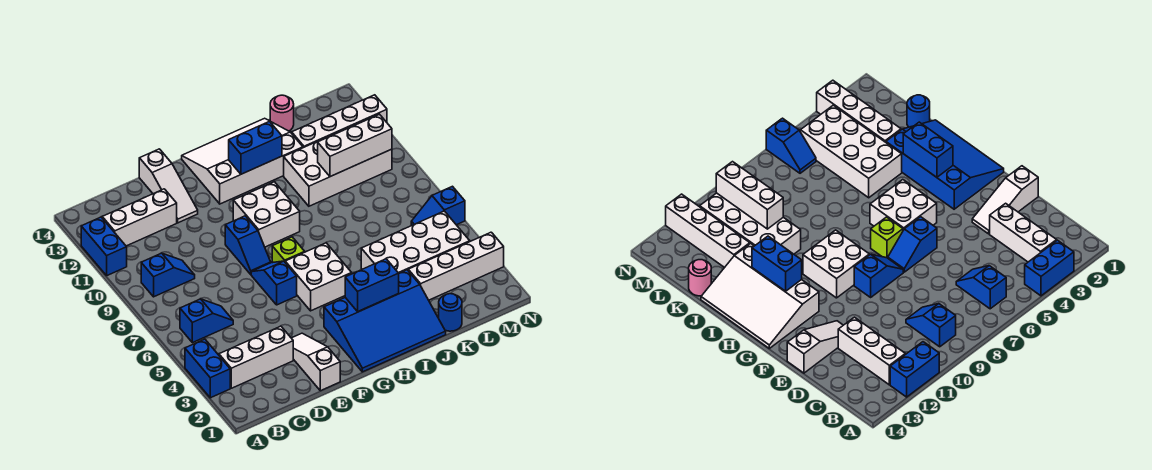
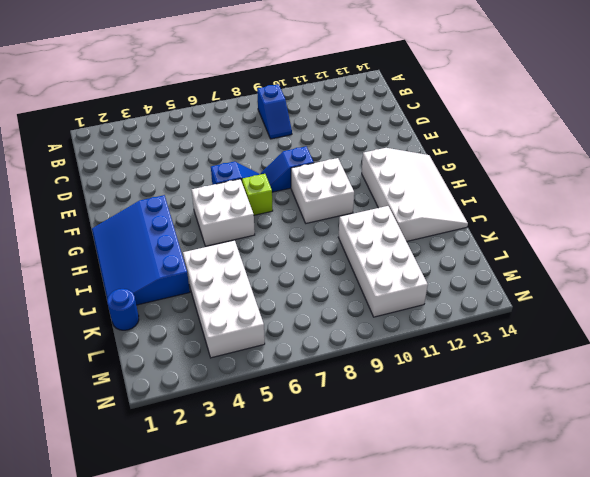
none -> blue brick A3:A4 level 1
none -> blue brick A11:A12 level 1
none -> white brick B3:D3 level 1

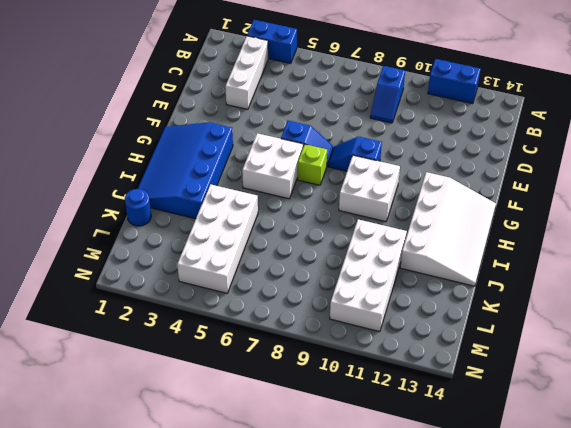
none -> blue slope B6:C6 level 1 top B
none -> white brick B12:D12 level 1
none -> white slope E1:E3 level 1 top 1

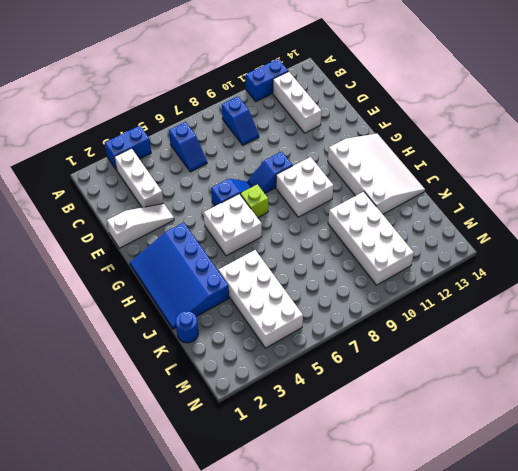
none -> white slope E12:E14 level 1 top 14
none -> white brick K3:N3 level 1
none -> white brick K12:N12 level 1

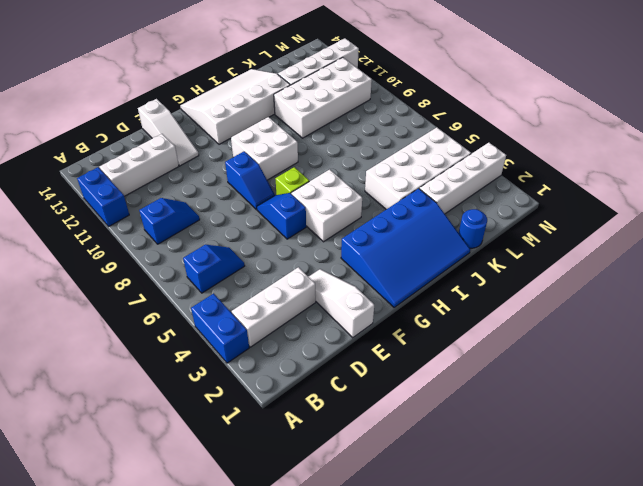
none -> pink round brick K14 level 1
none -> blue slope M6:N6 level 1 top N
none -> blue brick H3:I3 level 2

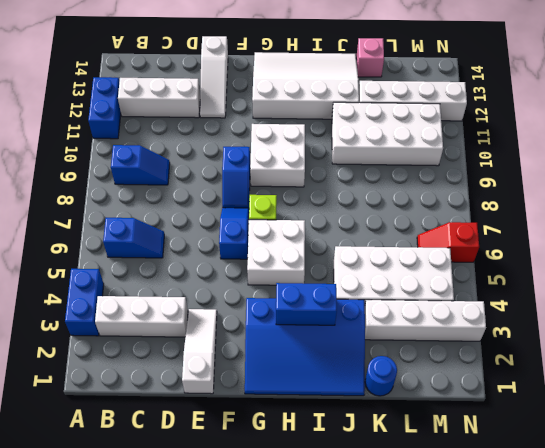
pink brick K14 level 1 -> pink round brick K14 level 1
red slope M6:N6 level 1 top N -> blue slope M6:N6 level 1 top N
none -> blue brick H12:I12 level 2
none -> white brick K10:M10 level 2

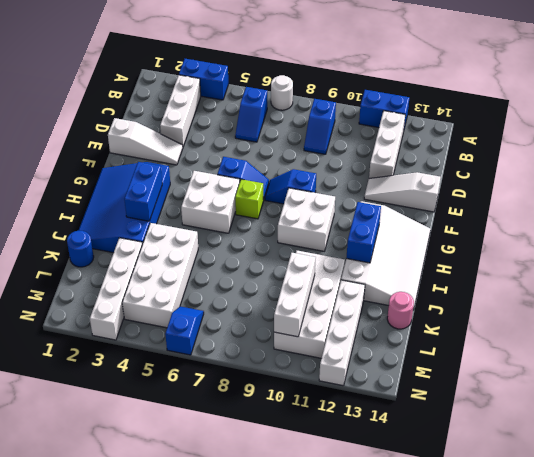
white round brick A7 level 1 -> none

